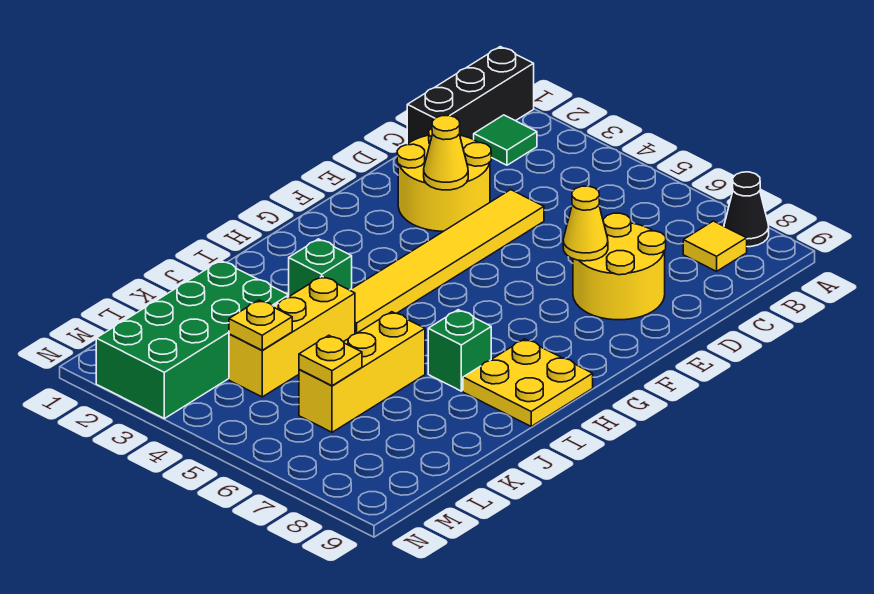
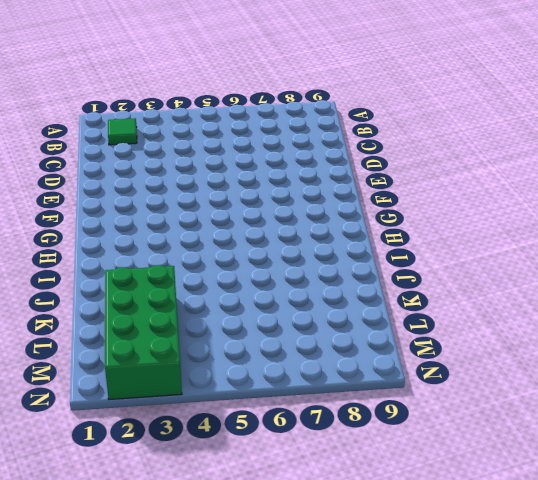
none -> black brick A1:C1 level 1
none -> black cone A8 level 1
none -> yellow tile B8 level 1

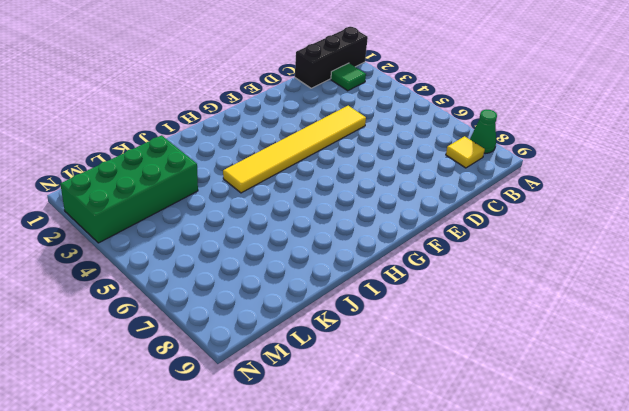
green cone A8 level 1 -> black cone A8 level 1
none -> yellow round brick D2:E3 level 1
none -> yellow round brick D7:E8 level 1
none -> yellow plate H8:I9 level 1

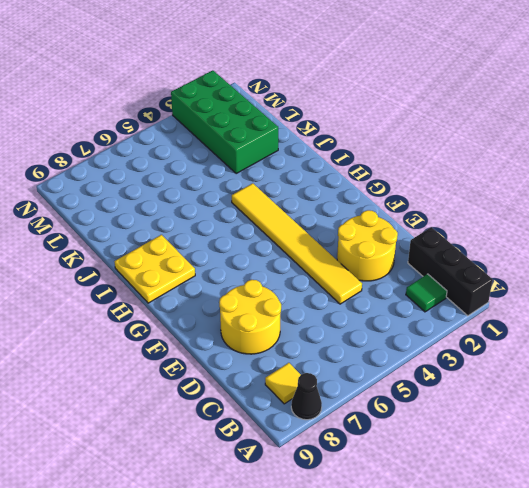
none -> green brick I3 level 1
none -> green brick I7 level 1
none -> yellow brick J4:L4 level 1

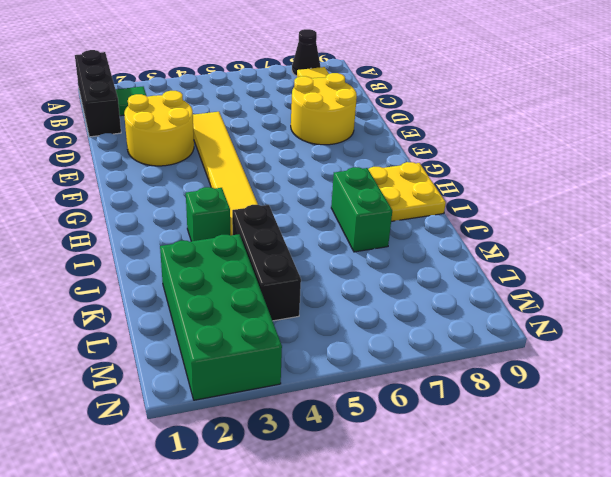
green brick I7:J7 level 1 -> green brick I7 level 1
black brick J4:L4 level 1 -> yellow brick J4:L4 level 1
none -> yellow brick J6:L6 level 1
none -> yellow cone E3 level 2
none -> yellow cone E7 level 2

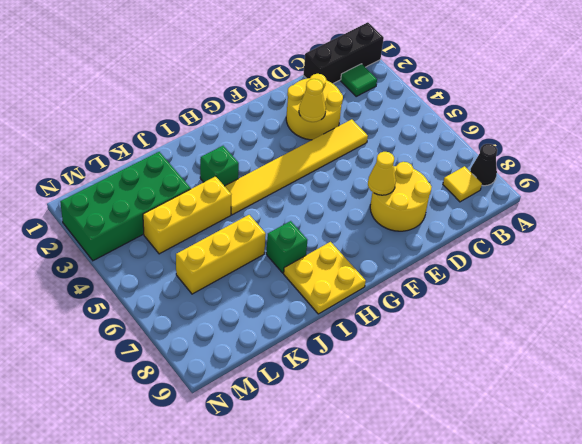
none -> yellow plate L4 level 2
none -> yellow plate L6 level 2

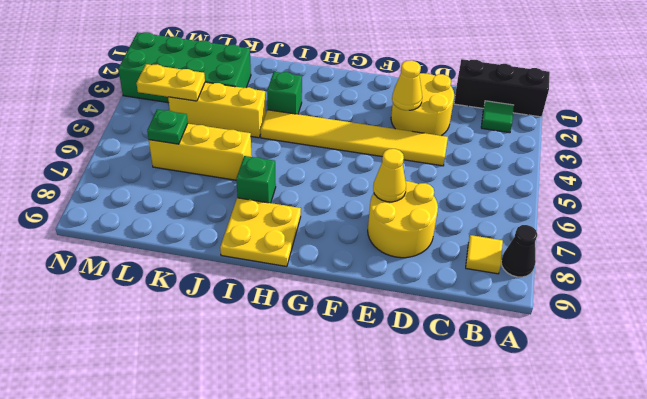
yellow plate L4:M4 level 2 -> yellow plate L4 level 2
green plate L6 level 2 -> yellow plate L6 level 2

